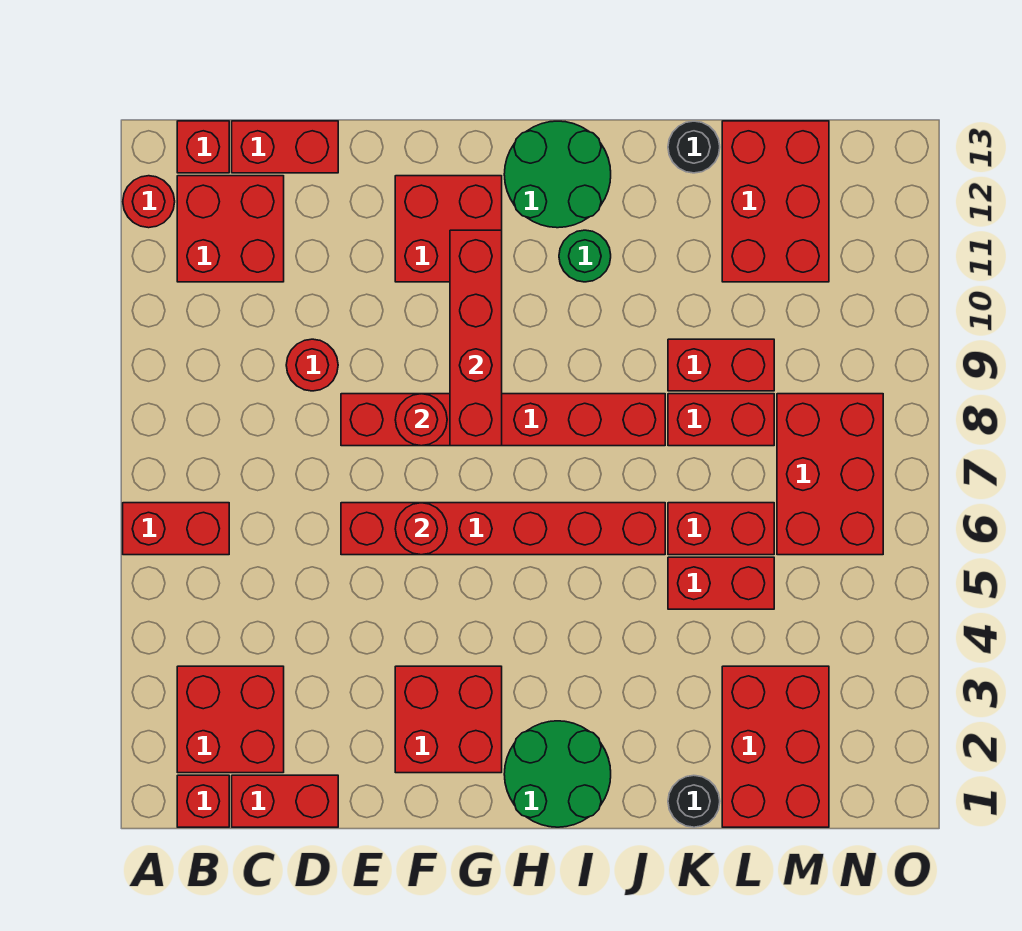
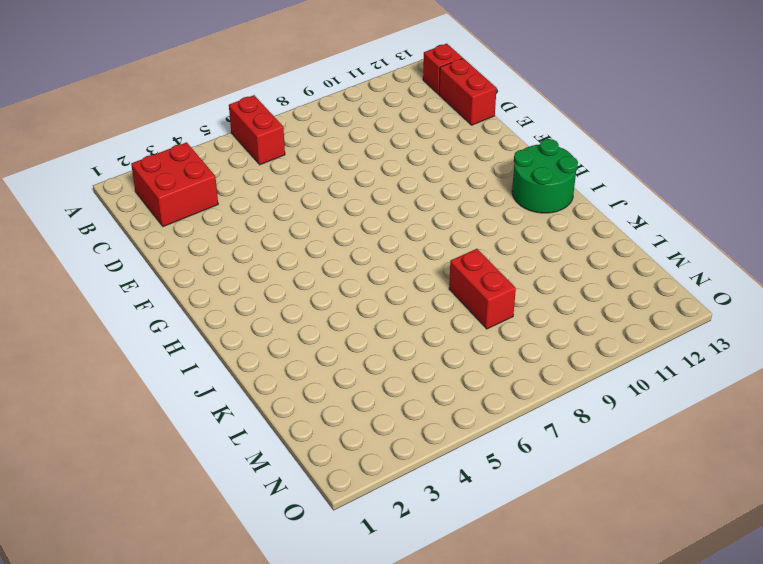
none -> red round brick A12 level 1
none -> red brick B1 level 1
none -> red brick B11:C12 level 1

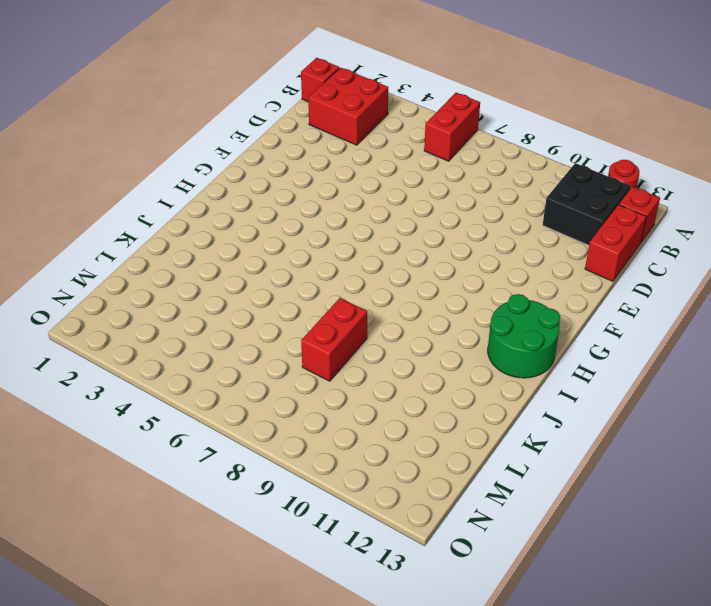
black brick B11:C12 level 1 -> red brick B11:C12 level 1
none -> red brick C1:D1 level 1
none -> red round brick D9 level 1
none -> red brick E6:J6 level 1

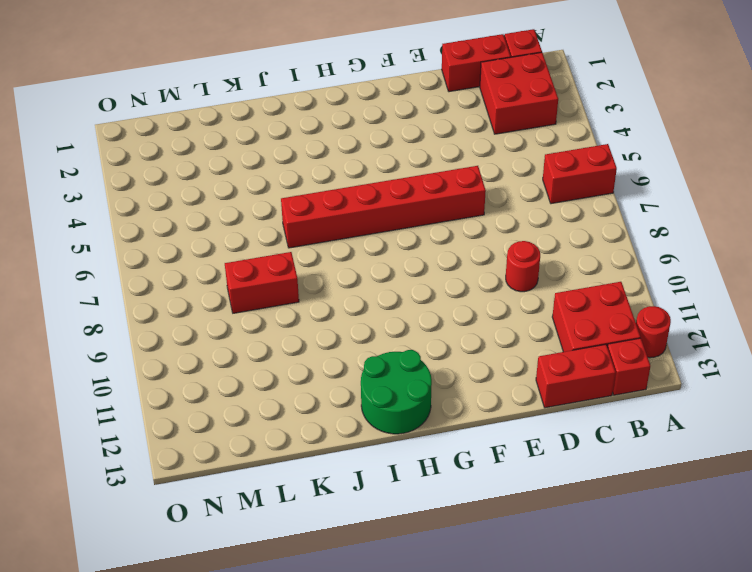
none -> red brick E8:J8 level 1
none -> red brick F2:G3 level 1
none -> red brick F11:G12 level 1

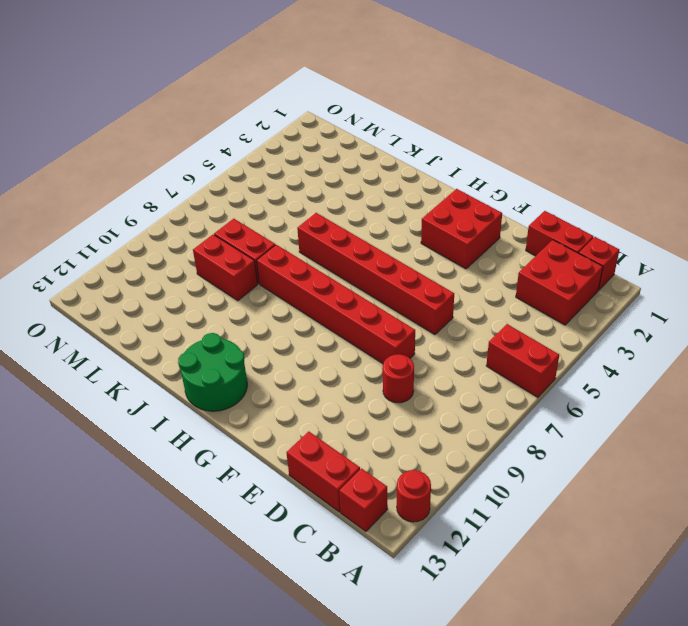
none -> red brick B11:C12 level 1
none -> red brick F11:G12 level 1
none -> green round brick H1:I2 level 1

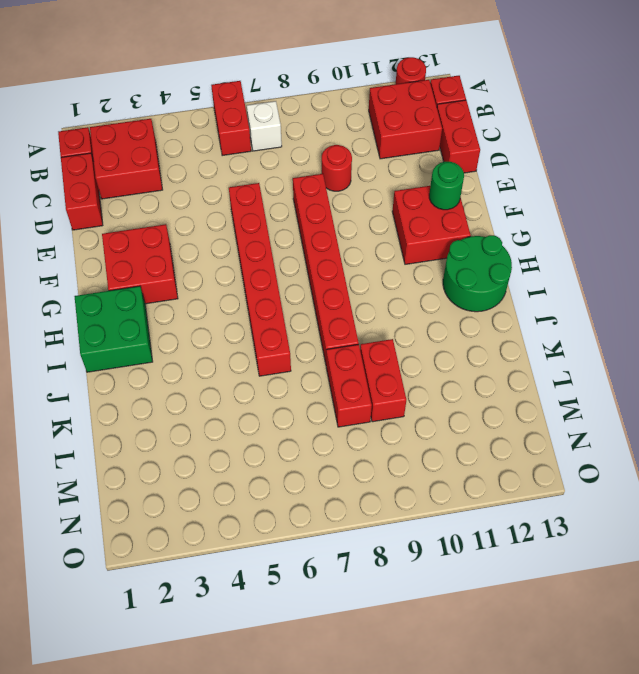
white brick B7 level 1 -> none
green round brick F12 level 2 -> green round brick I11 level 1
green brick H1:I2 level 1 -> green round brick H1:I2 level 1
none -> black round brick K1 level 1
none -> red brick K5:L5 level 1
none -> red brick K6:L6 level 1

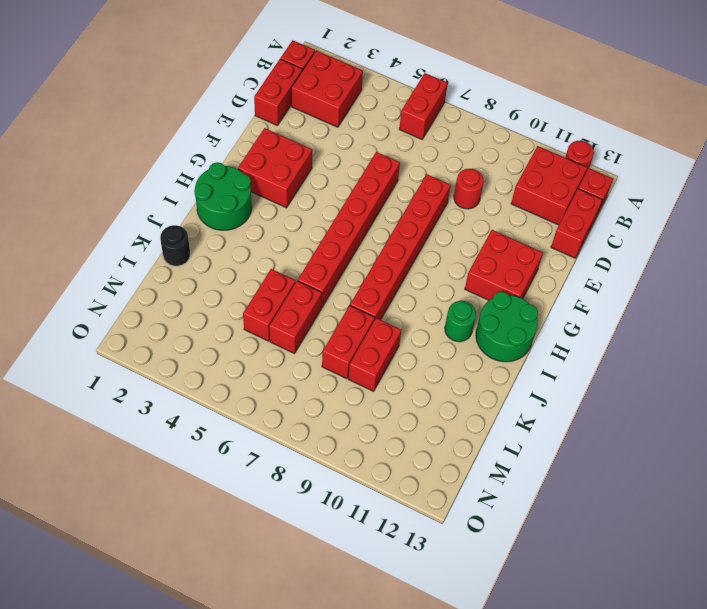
none -> black round brick K13 level 1
none -> red brick L1:M3 level 1
none -> red brick L11:M13 level 1

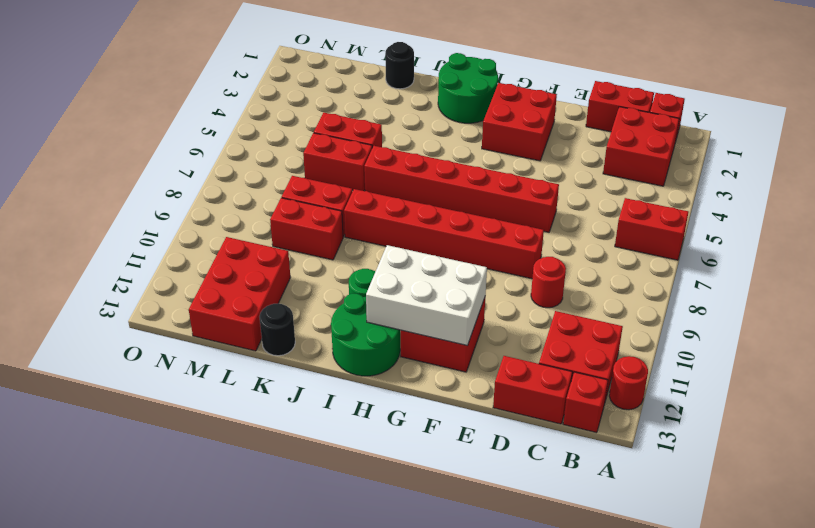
white brick F11:H12 level 2 -> red brick G8:G11 level 2
none -> red brick L1:M3 level 1
none -> red brick M6:N8 level 1
none -> red round brick F6 level 2

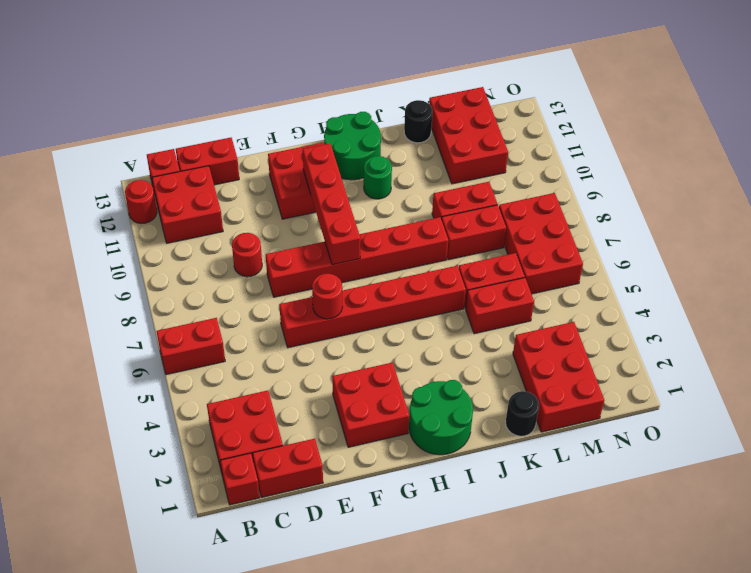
none -> red round brick F8 level 2

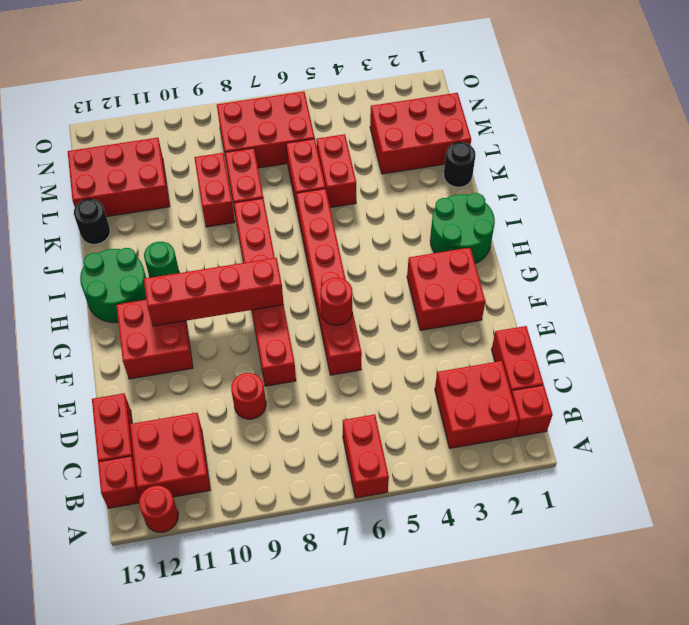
none -> red round brick F8 level 2

